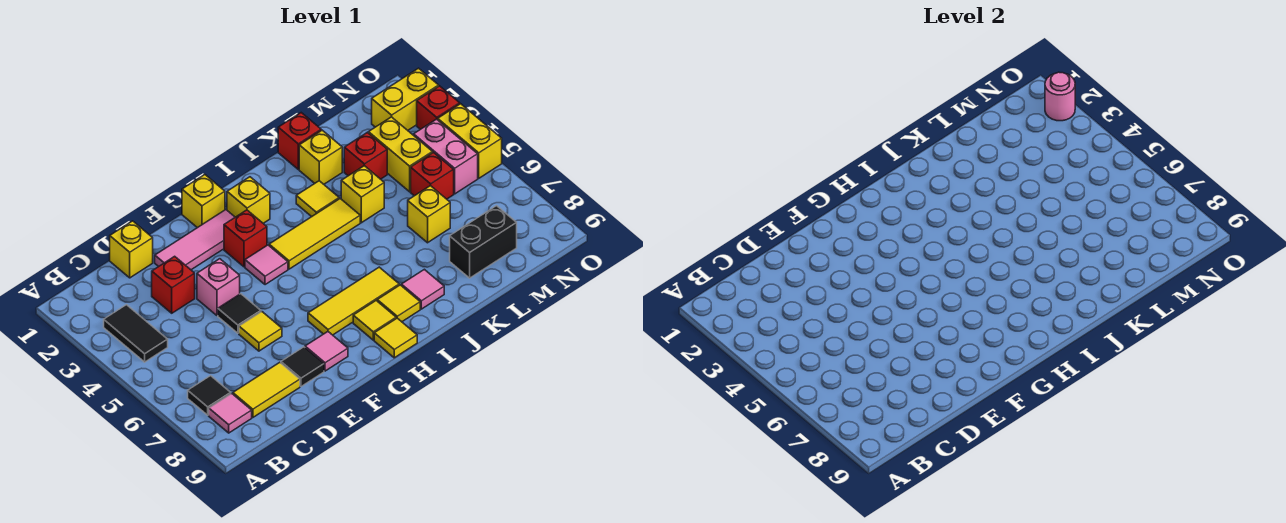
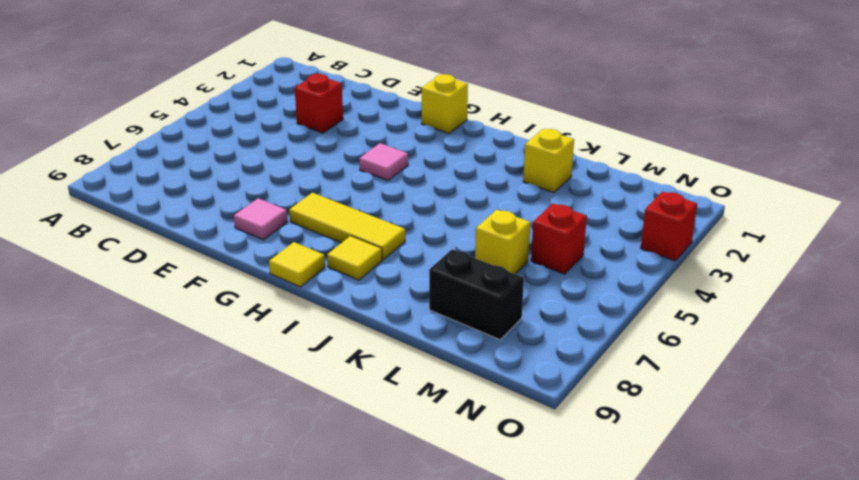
none -> black tile B3:B4 level 1
none -> black tile B7 level 1
none -> pink tile B8 level 1
none -> yellow tile C8:D8 level 1

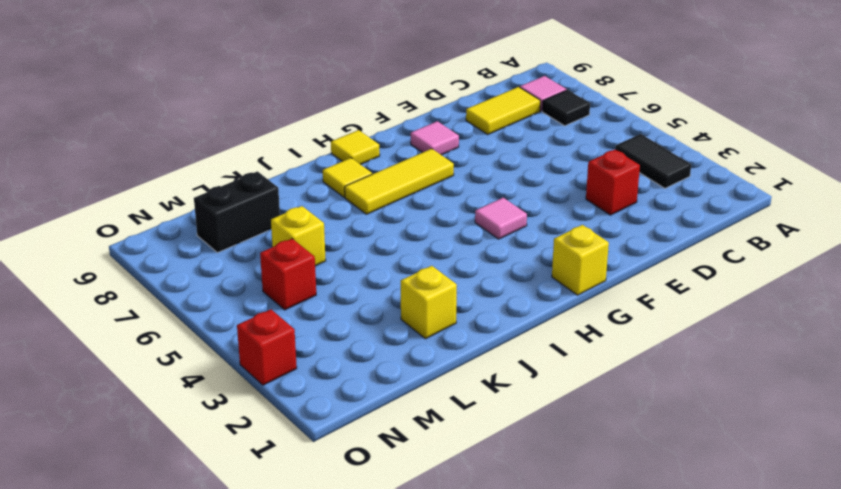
none -> yellow brick D1 level 1
none -> pink tile E2:G2 level 1
none -> pink brick E4 level 1
none -> black tile E5 level 1

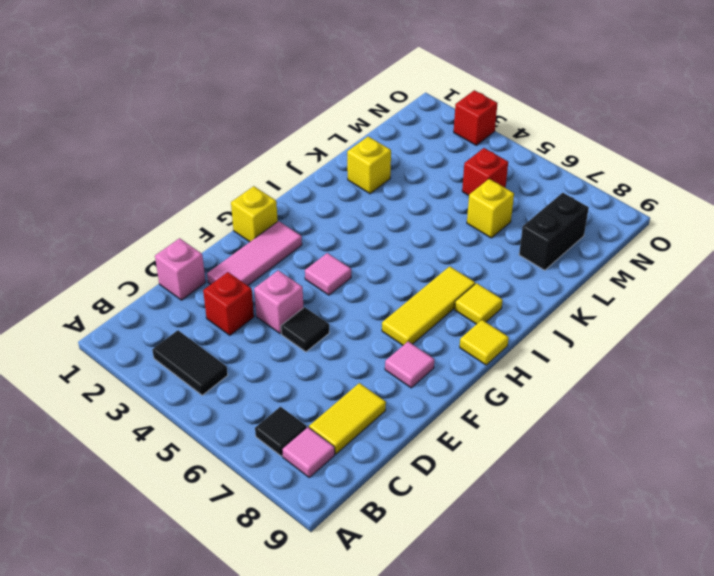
pink brick D1 level 1 -> yellow brick D1 level 1
none -> yellow tile E6 level 1
none -> black tile E8 level 1
none -> red brick G3 level 1
none -> yellow brick H2 level 1

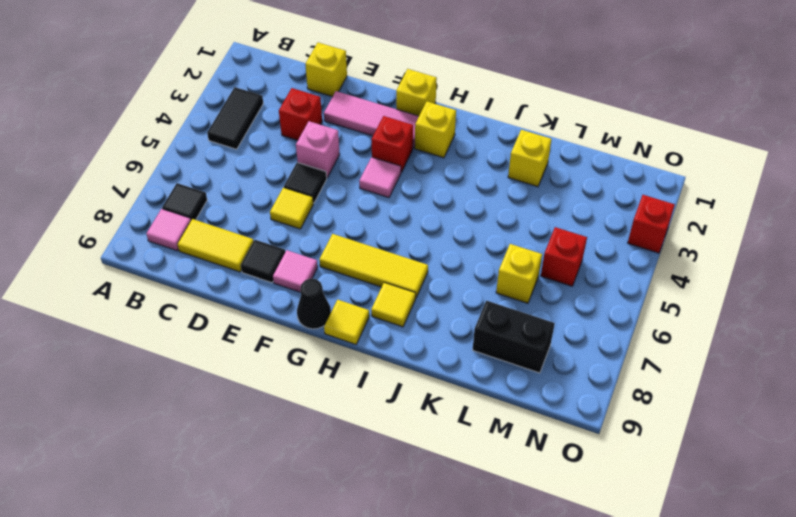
black cone G9 level 1 -> none
none -> yellow tile H4:J4 level 1
none -> yellow tile H8 level 1
none -> yellow tile J3 level 1
none -> pink tile J8 level 1

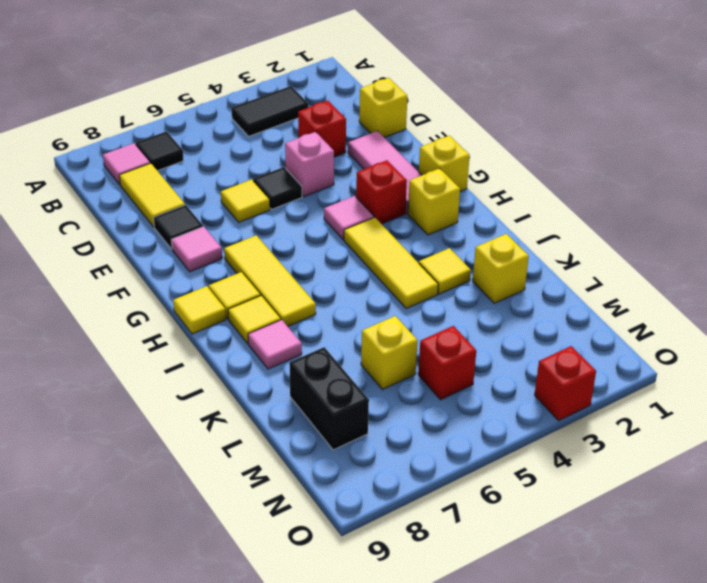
none -> red brick K1 level 1
none -> yellow brick K4 level 1
none -> red brick L3 level 1
none -> yellow brick M3:M4 level 1

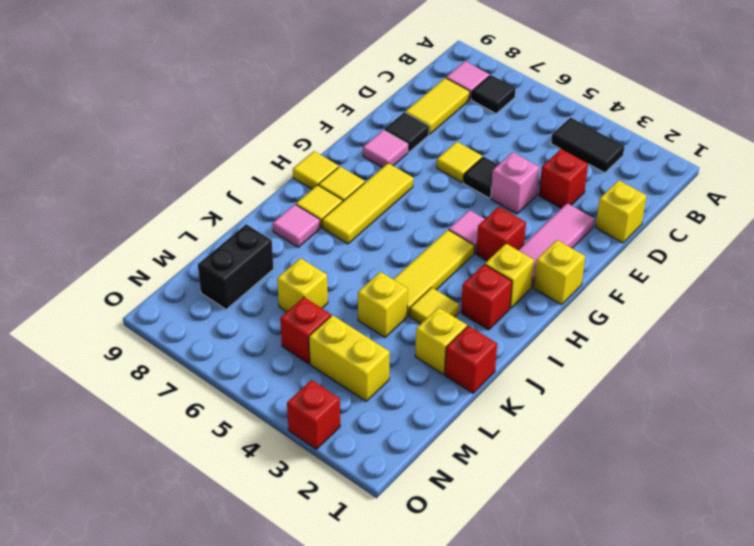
red brick I2 level 1 -> red brick L3 level 1
none -> yellow brick N2:O2 level 1
none -> pink brick N4:N5 level 1
none -> yellow brick O4:O5 level 1
none -> pink round brick O2 level 2

